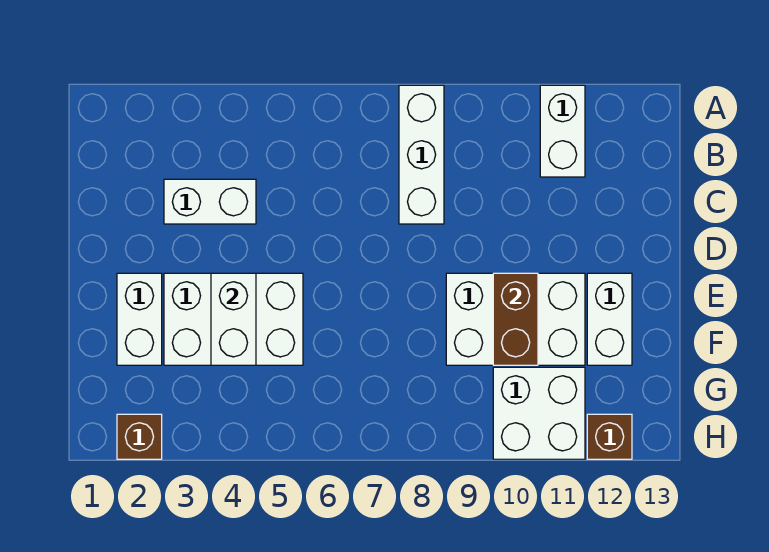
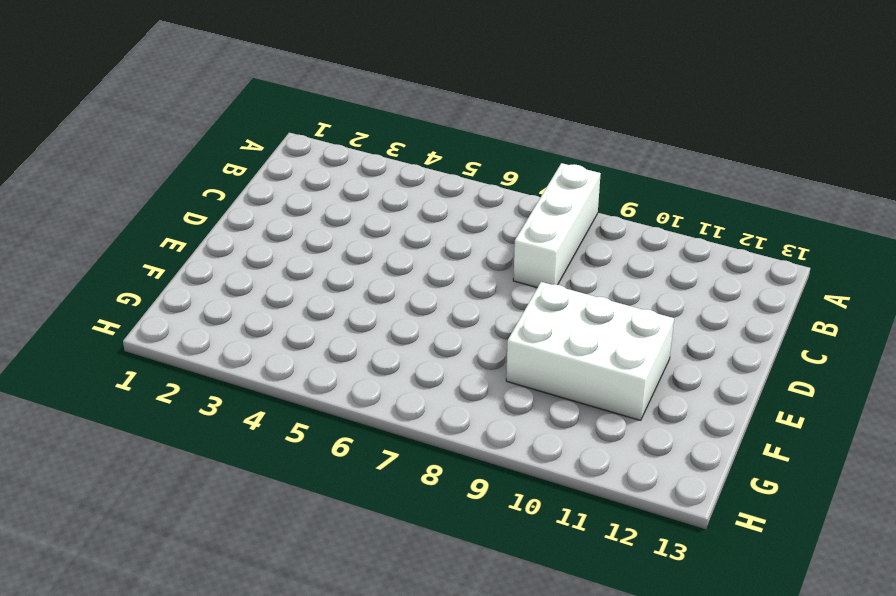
none -> white brick A11:B11 level 1
none -> white brick C3:C4 level 1
none -> white brick E2:F2 level 1

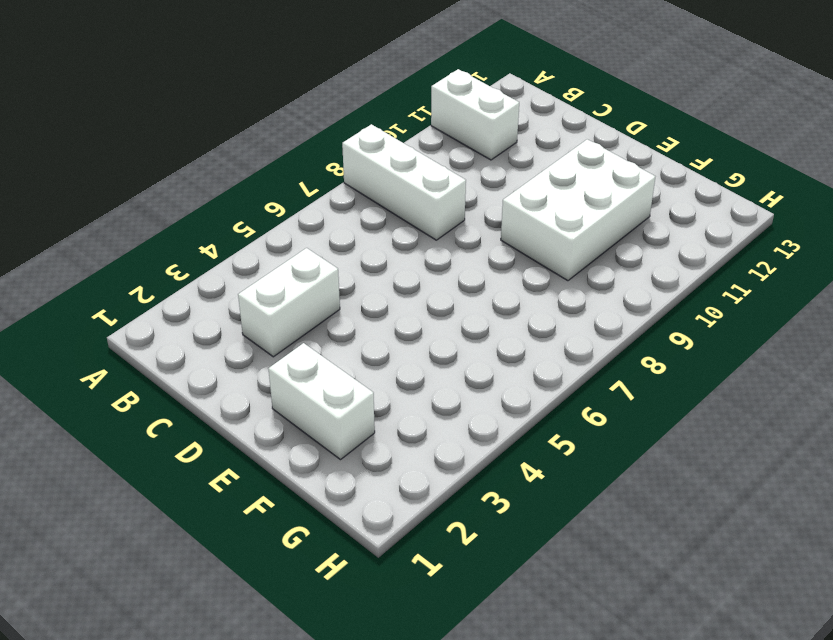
none -> white brick E3:F5 level 1
none -> white brick E12:F12 level 1
none -> white brick G10:H11 level 1

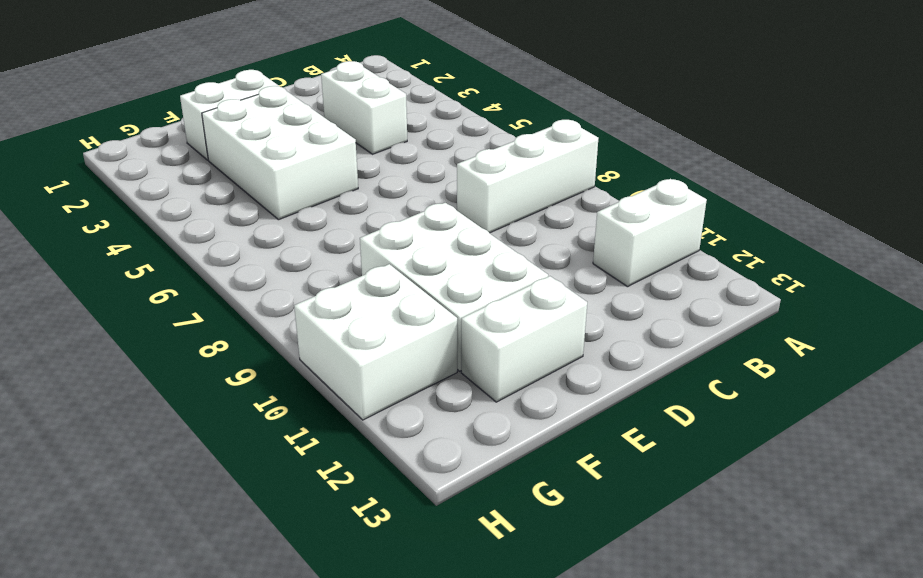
none -> brown brick H2 level 1
none -> brown brick H12 level 1
none -> white brick E4:F4 level 2

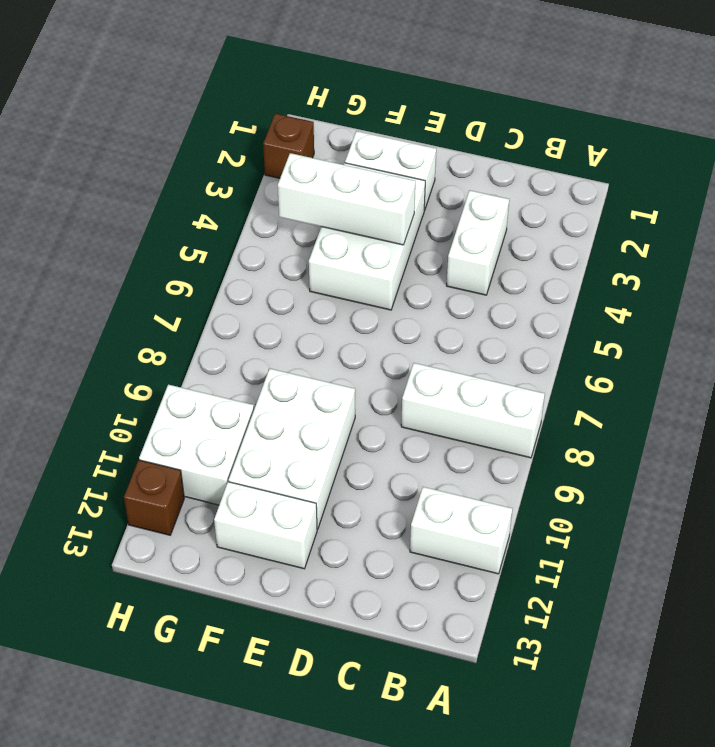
white brick E4:G4 level 2 -> white brick E4:F4 level 2
none -> brown brick E10:F10 level 2

